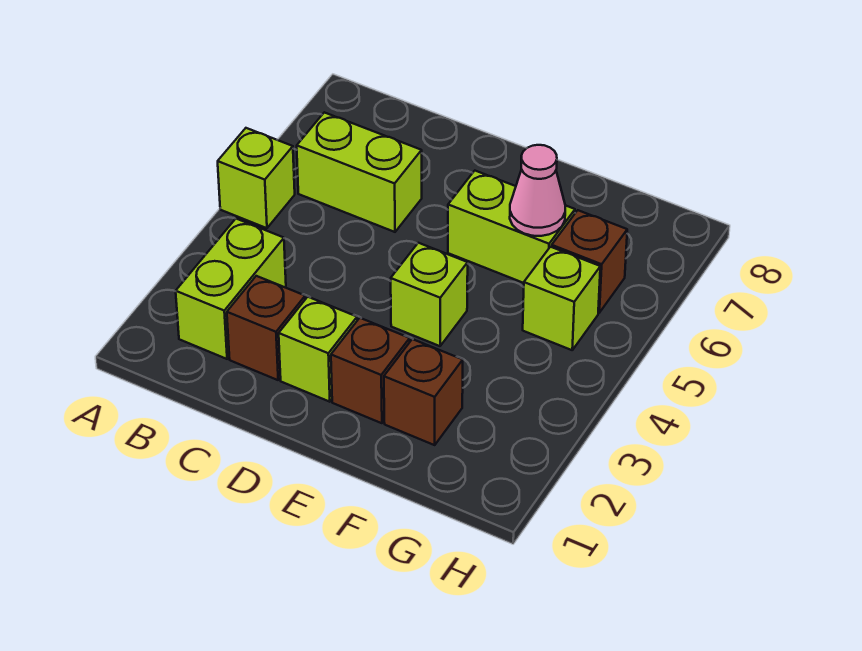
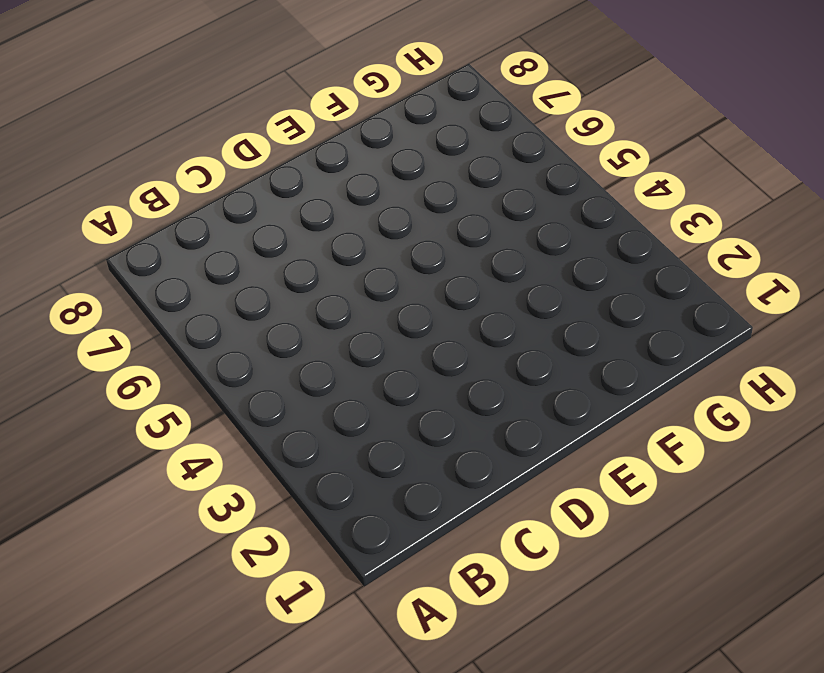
none -> lime brick A5 level 1
none -> lime brick B2:B3 level 1
none -> lime brick B6:C6 level 1

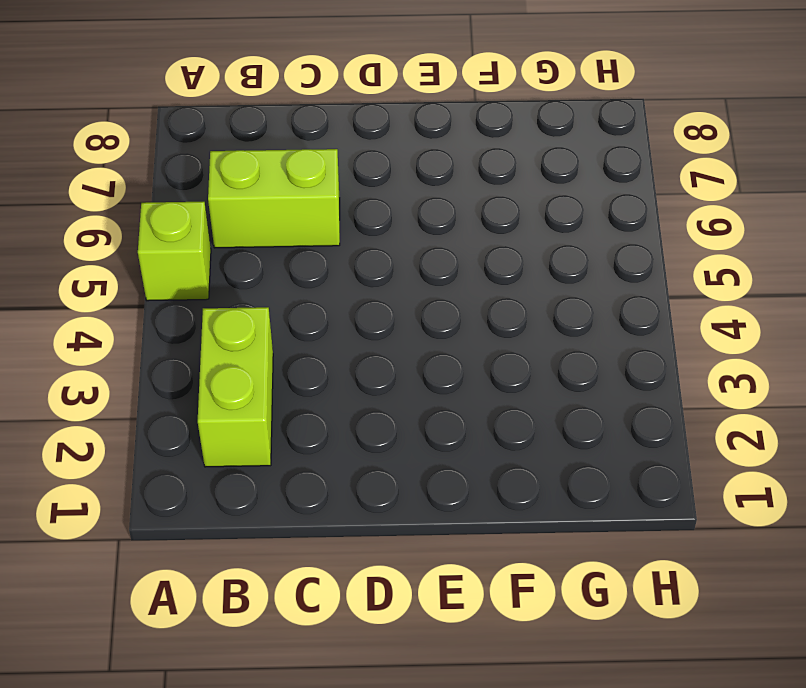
none -> brown brick C2 level 1
none -> lime brick D2 level 1
none -> brown brick E2 level 1

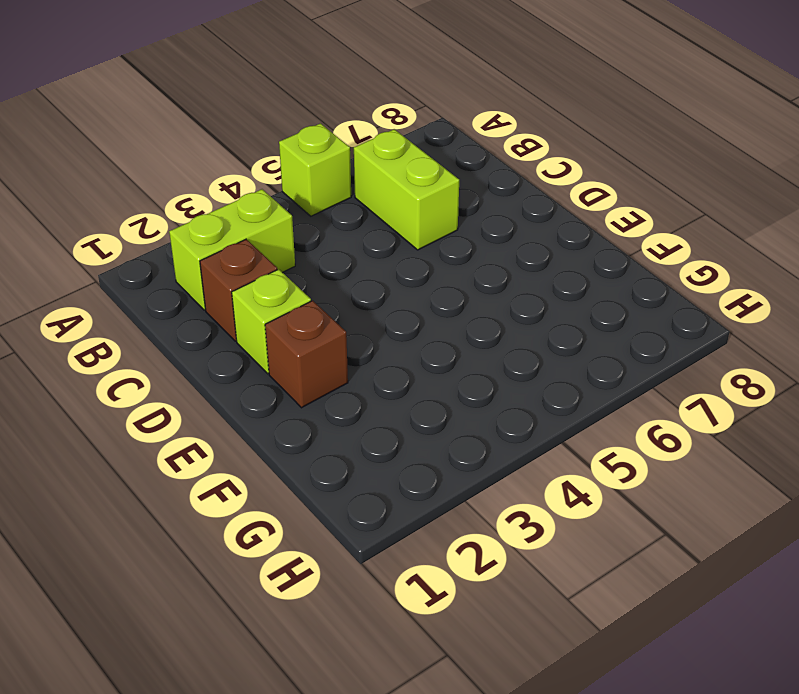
none -> lime brick E4 level 1
none -> lime brick E6:F6 level 1
none -> brown brick F2 level 1

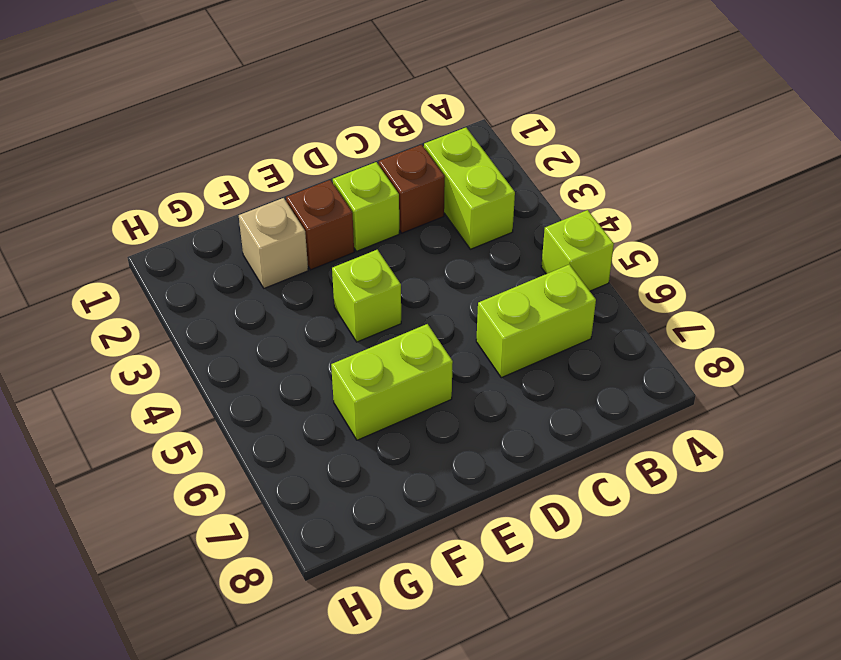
tan brick F2 level 1 -> brown brick F2 level 1
none -> lime brick G5 level 1
none -> brown brick G6 level 1
none -> pink cone F6 level 2

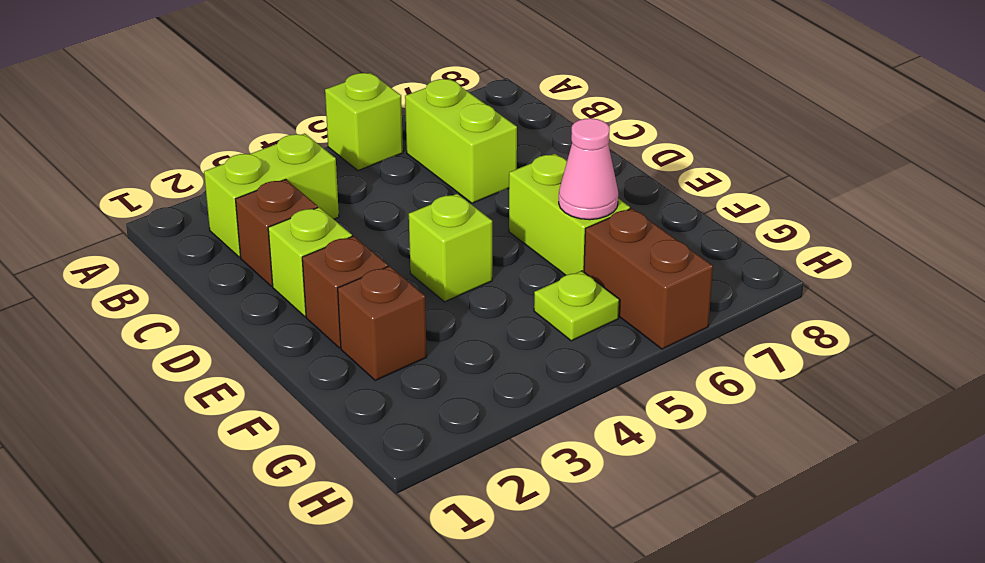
lime plate G5 level 1 -> lime brick G5 level 1
brown brick G6:H6 level 1 -> brown brick G6 level 1

